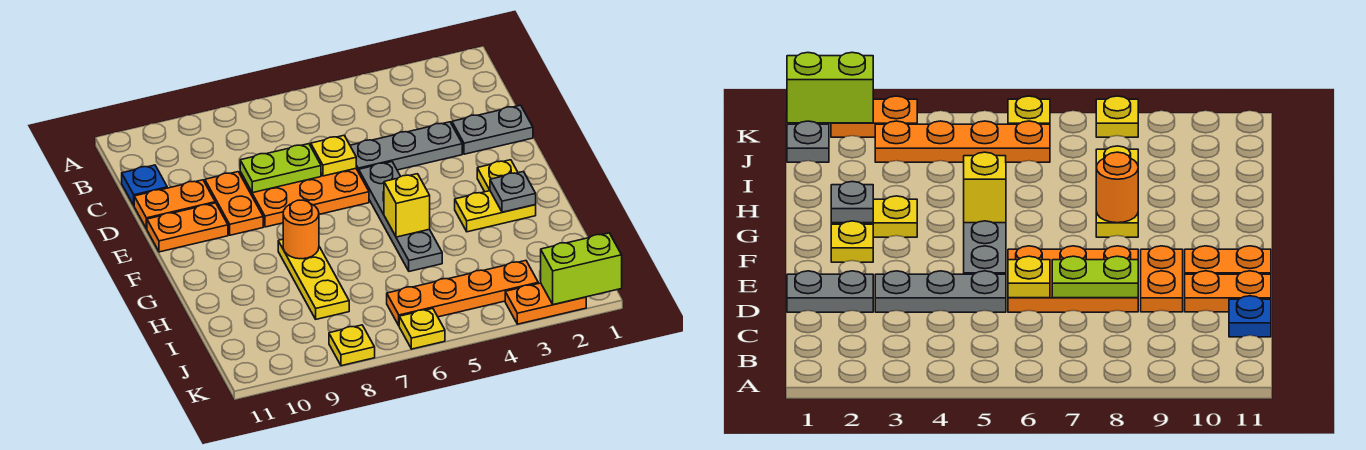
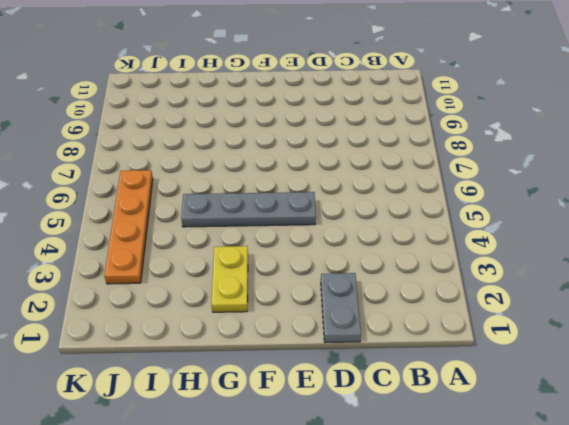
none -> blue plate C11 level 1
none -> grey plate D3:D5 level 1
none -> orange plate D6:E8 level 1

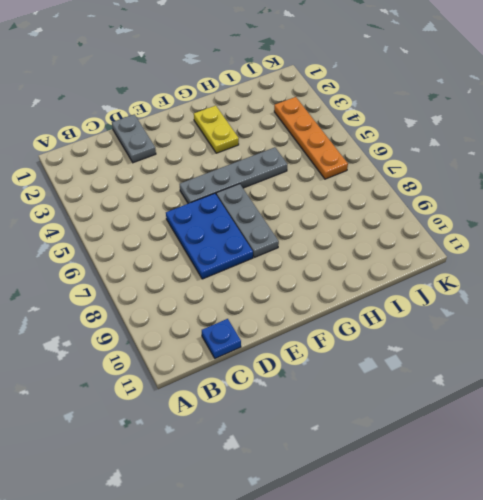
blue plate D6:E8 level 1 -> orange plate D6:E8 level 1
grey plate F6:F8 level 1 -> grey plate D3:D5 level 1
none -> orange plate D9:E9 level 1
none -> orange plate D10:D11 level 1
none -> orange plate E10:E11 level 1

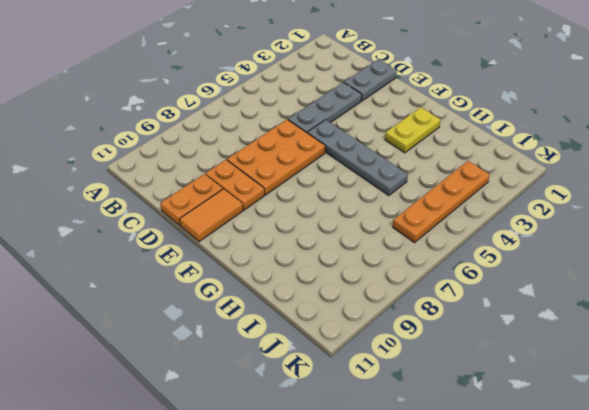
orange tile E10:E11 level 1 -> orange plate E10:E11 level 1
none -> blue plate C11 level 1
none -> yellow plate F2 level 1
none -> yellow plate G8:I8 level 1

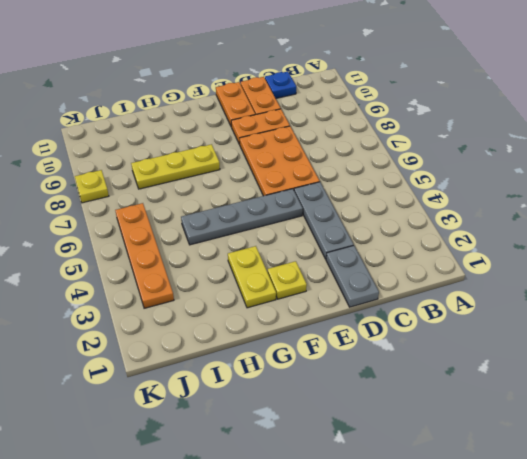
none -> grey plate J1 level 1
none -> orange plate K2:K3 level 1
none -> yellow plate K6 level 1

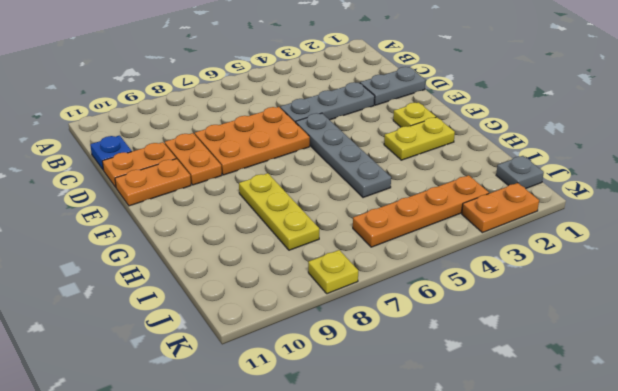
none -> yellow plate K6 level 1
none -> yellow plate D6 level 2
none -> lime plate D7:D8 level 2

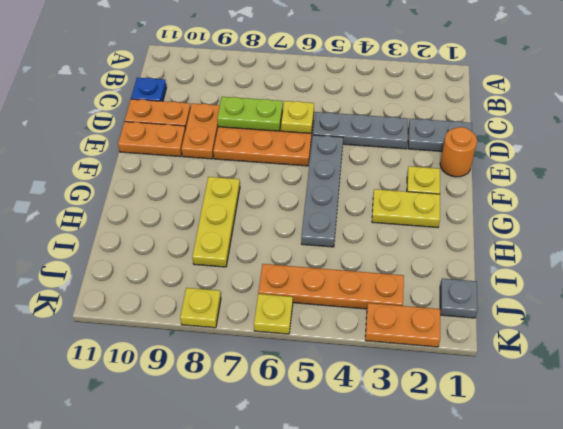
orange round brick E1 level 1 -> orange round brick G8 level 2
none -> grey plate G2 level 2
none -> yellow brick G5 level 2
none -> lime brick K1:K2 level 2

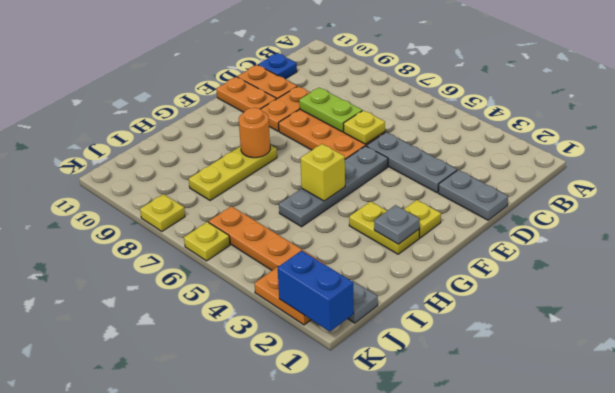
blue brick K1:K2 level 2 -> lime brick K1:K2 level 2

